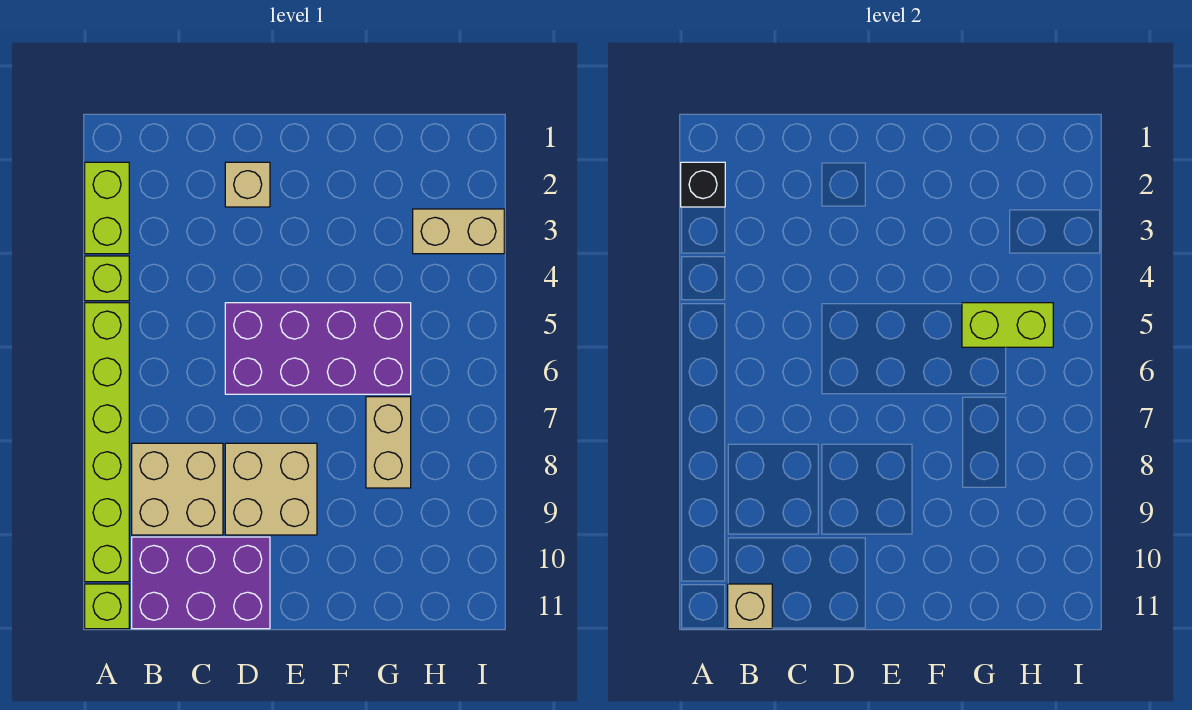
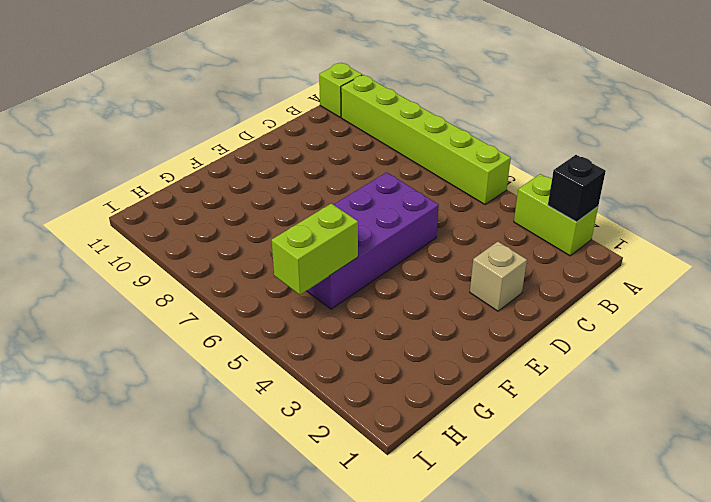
none -> lime brick A4 level 1
none -> tan brick B8:C9 level 1
none -> purple brick B10:D11 level 1

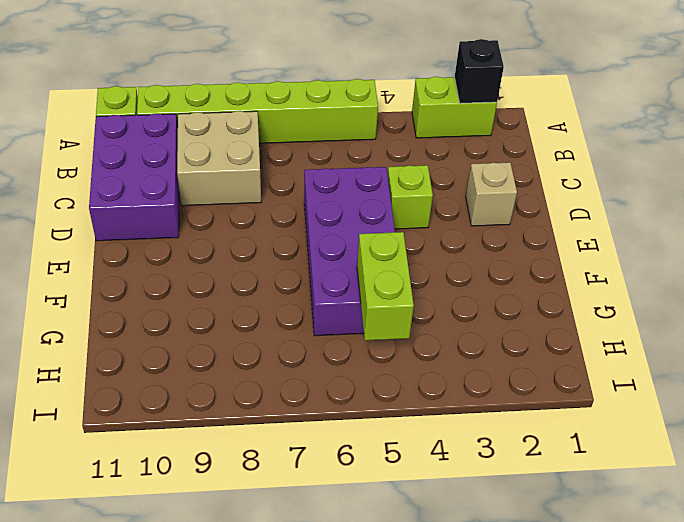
lime brick D4 level 1 -> lime brick A4 level 1
none -> tan brick D8:E9 level 1
none -> tan brick G7:G8 level 1
none -> tan brick H3:I3 level 1

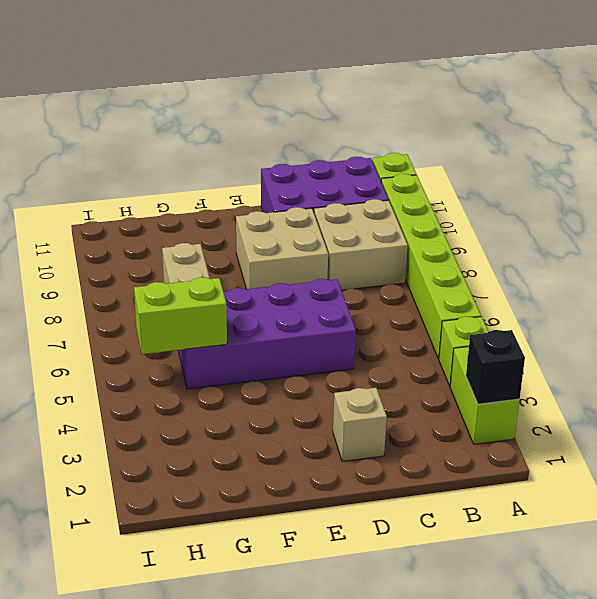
none -> tan brick H3:I3 level 1
none -> tan brick B11 level 2

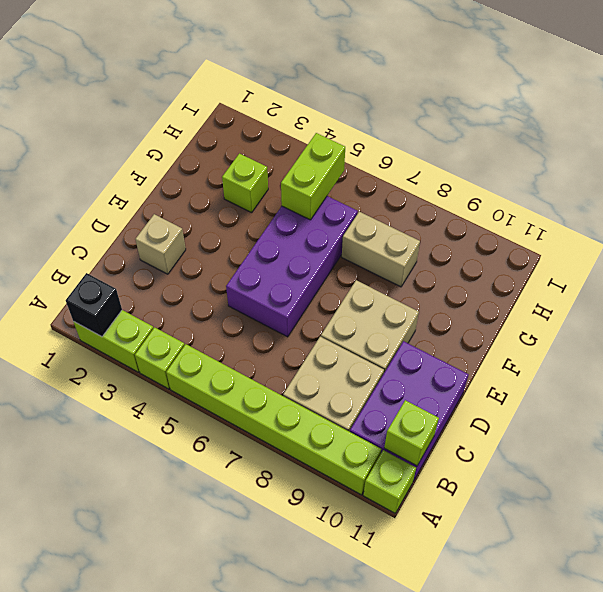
lime brick B11 level 2 -> tan brick B11 level 2
lime brick G3 level 1 -> none
none -> tan brick H3:I3 level 1

